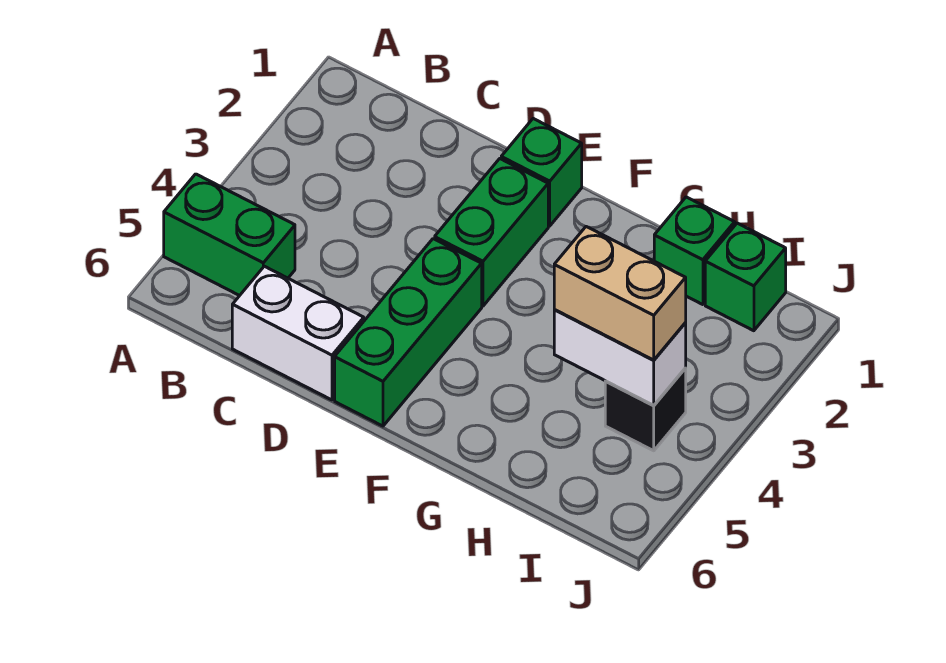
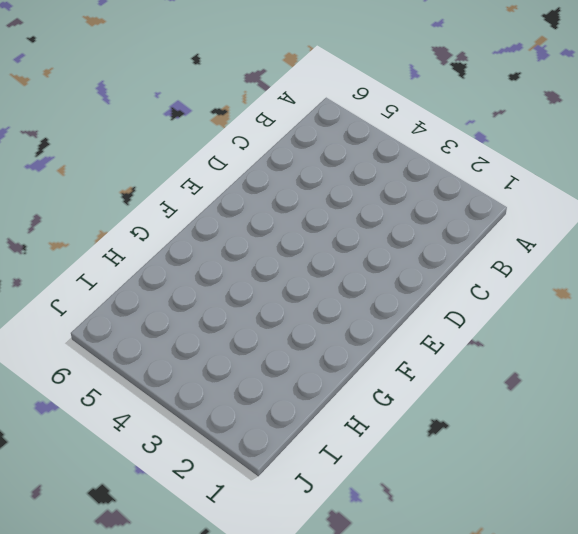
none -> green brick A5:B5 level 1
none -> white brick C6:D6 level 1

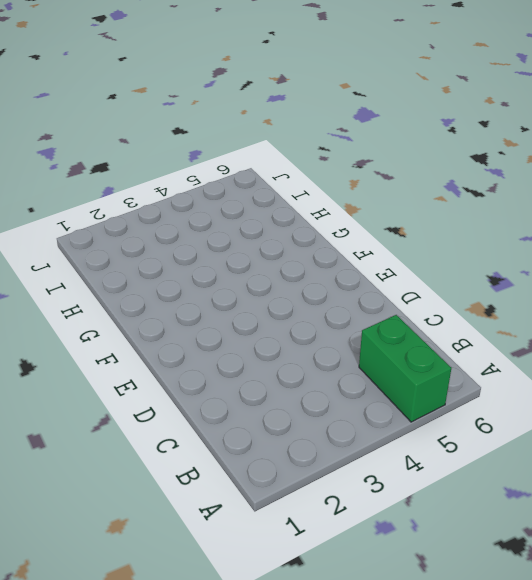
none -> white brick C6:D6 level 1
none -> green brick E1 level 1

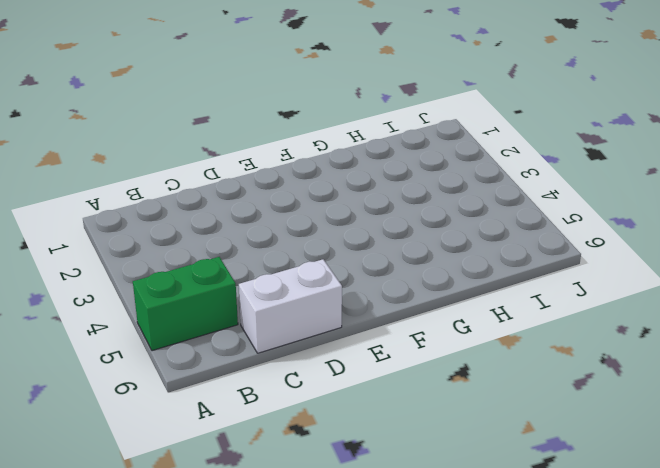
none -> green brick E1 level 1
none -> green brick E2:E3 level 1

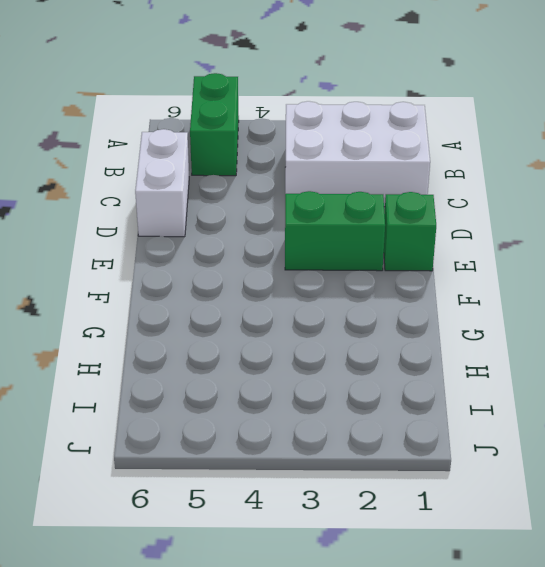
white brick B1:C3 level 1 -> none
none -> green brick E4:E6 level 1
none -> green brick H1 level 1

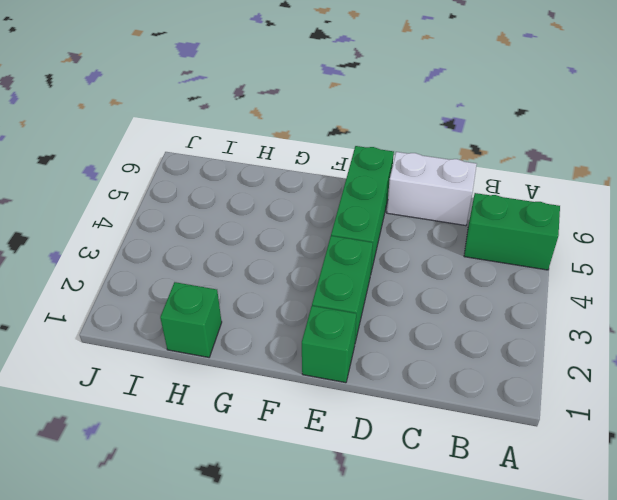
none -> green brick I1 level 1
none -> black brick I4 level 1

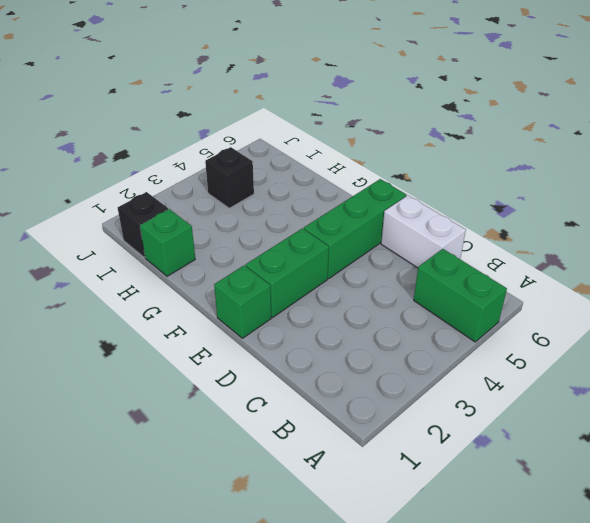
black brick I1 level 1 -> green brick I1 level 1
none -> white brick H4:I4 level 2
none -> tan brick H4:I4 level 3

